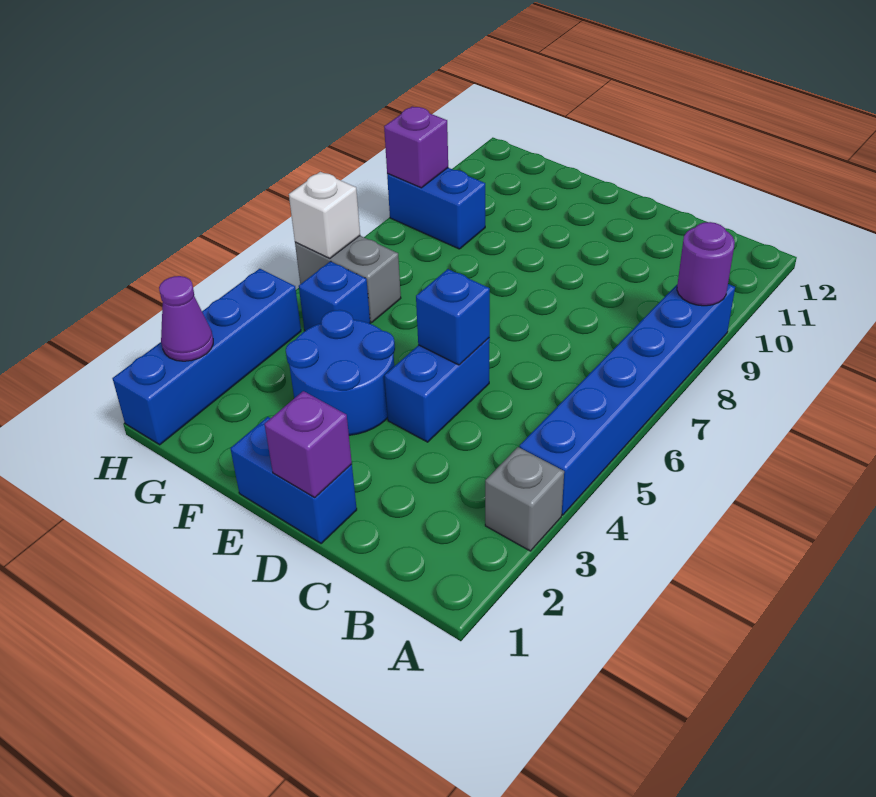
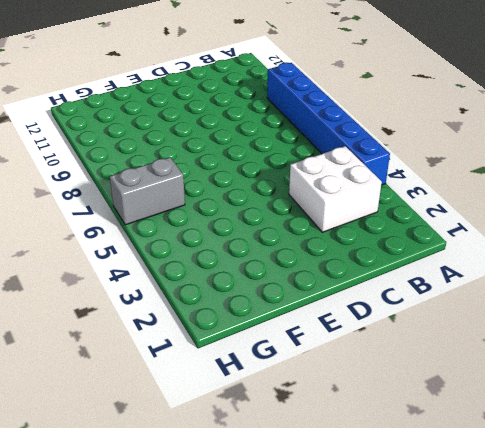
white brick B3:C4 level 1 -> none
none -> grey brick A3 level 1
none -> blue brick D1:E1 level 1
none -> blue brick D4:D5 level 1

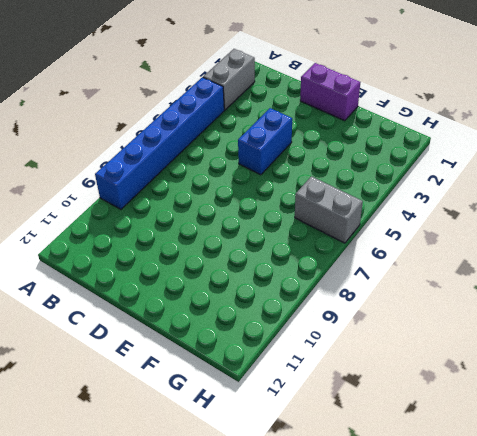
grey brick A2:A3 level 1 -> grey brick A3 level 1
purple brick D1:E1 level 1 -> blue brick D1:E1 level 1
none -> blue round brick E3:F4 level 1
none -> blue brick G5 level 1
none -> blue brick G9:H9 level 1

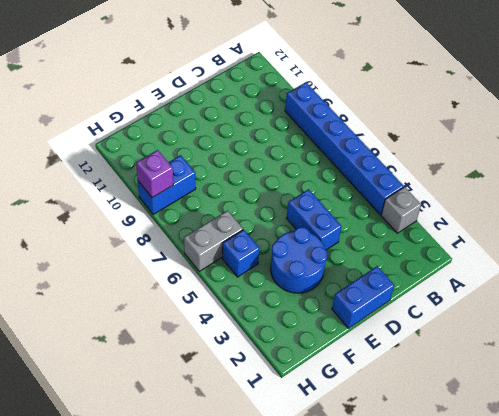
none -> blue brick H1:H4 level 1
none -> purple round brick A9 level 2
none -> purple brick D1 level 2

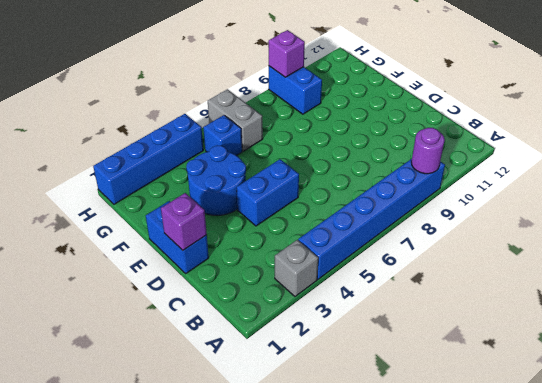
none -> blue brick D5 level 2
none -> purple cone H2 level 2
none -> white brick H6 level 2

